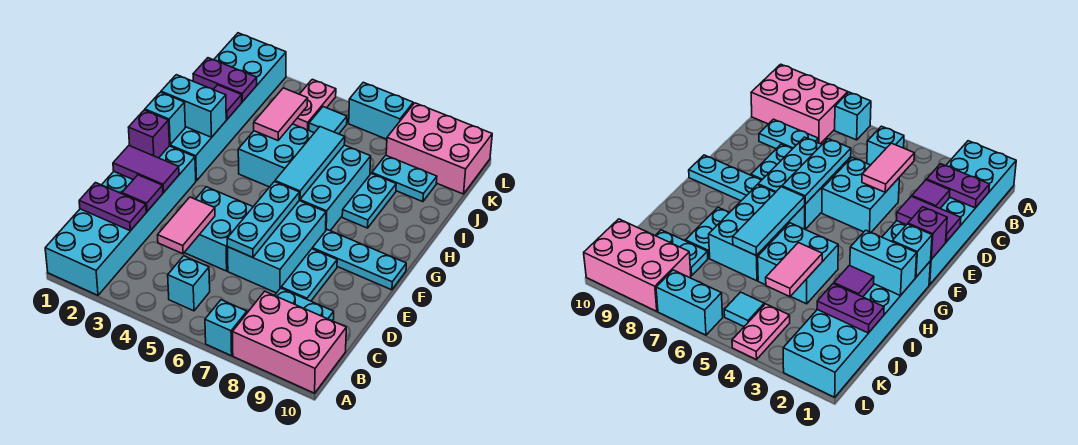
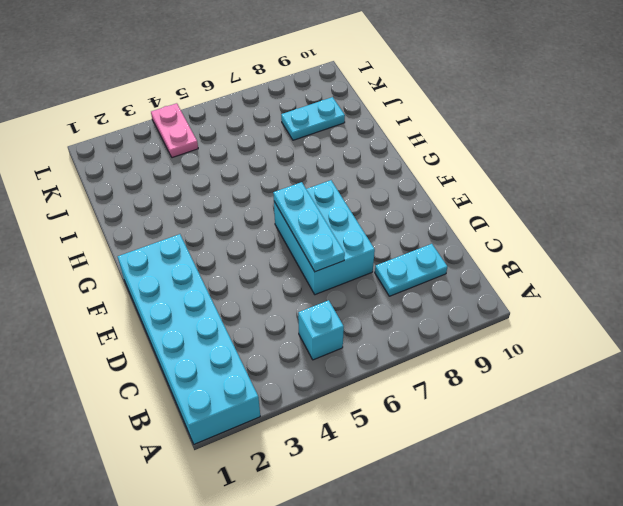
none -> cyan brick A7 level 1
none -> pink brick A8:B10 level 1
none -> cyan brick D4:E5 level 1
none -> cyan plate D8:E8 level 1

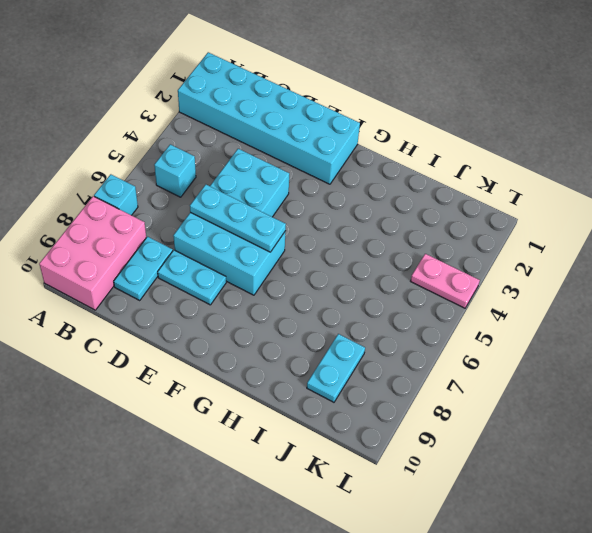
none -> cyan plate F8:F10 level 1
none -> cyan brick G1:L2 level 1
none -> cyan brick G6:I7 level 1
none -> cyan brick H4:I5 level 1

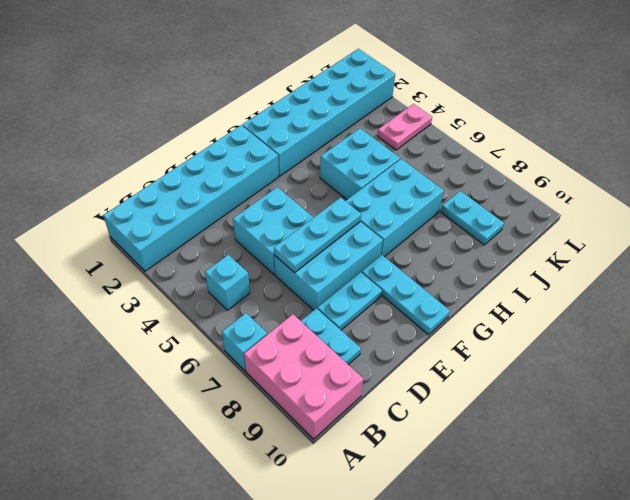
none -> cyan plate H8:I8 level 1
none -> cyan tile K5 level 1
none -> pink brick K8:L10 level 1
none -> cyan brick L6:L7 level 1

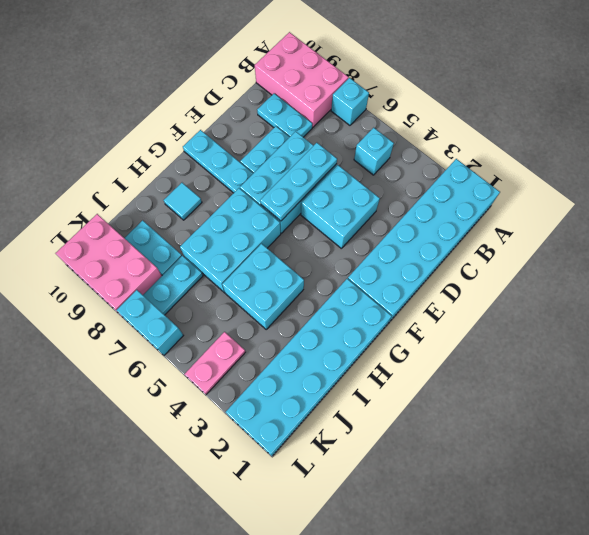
cyan tile H9 level 1 -> cyan tile K5 level 1
cyan plate J7:K7 level 1 -> cyan plate H8:I8 level 1
none -> purple plate C1:C2 level 2
none -> pink tile C4:D4 level 2
none -> purple tile D2 level 2
none -> purple tile E1:E2 level 2

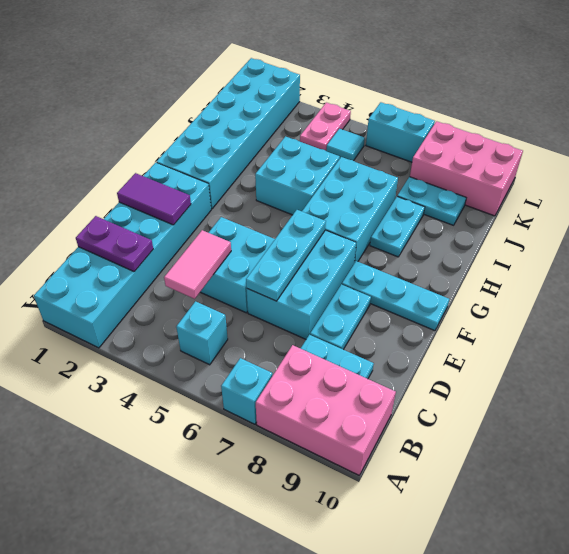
none -> purple tile D2 level 2
none -> purple brick F1 level 2
none -> cyan brick G1 level 2
none -> cyan tile G6:I6 level 2

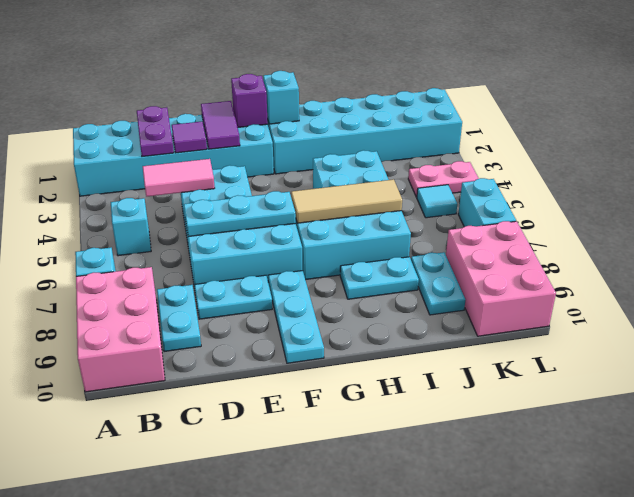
tan tile G6:I6 level 2 -> cyan tile G6:I6 level 2
none -> cyan brick H1:H2 level 2
none -> purple tile I2 level 2
none -> pink tile I4:J4 level 2
none -> purple plate J1:J2 level 2

